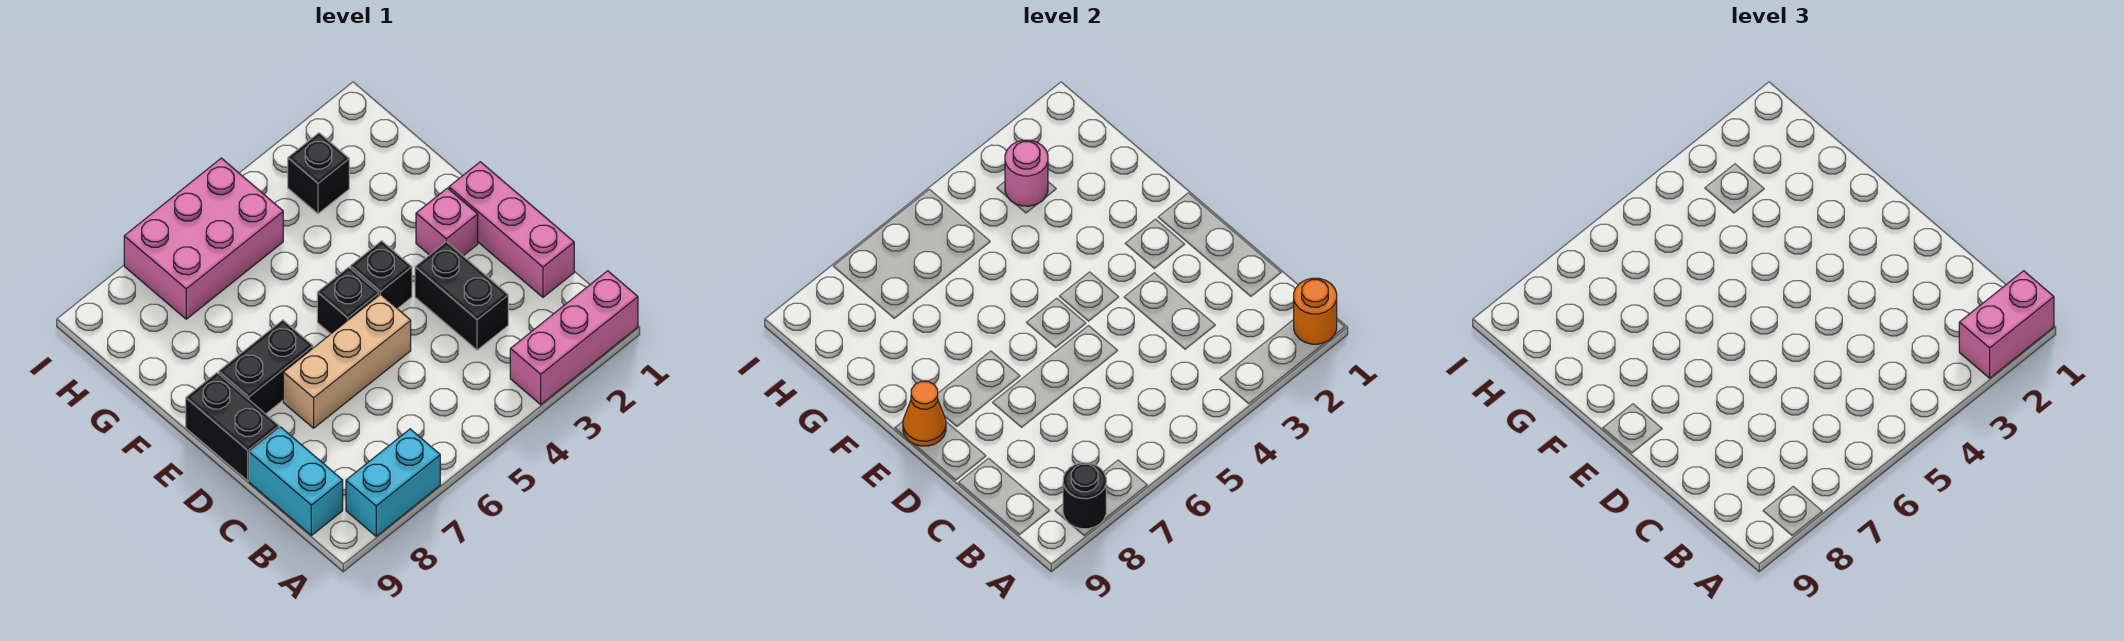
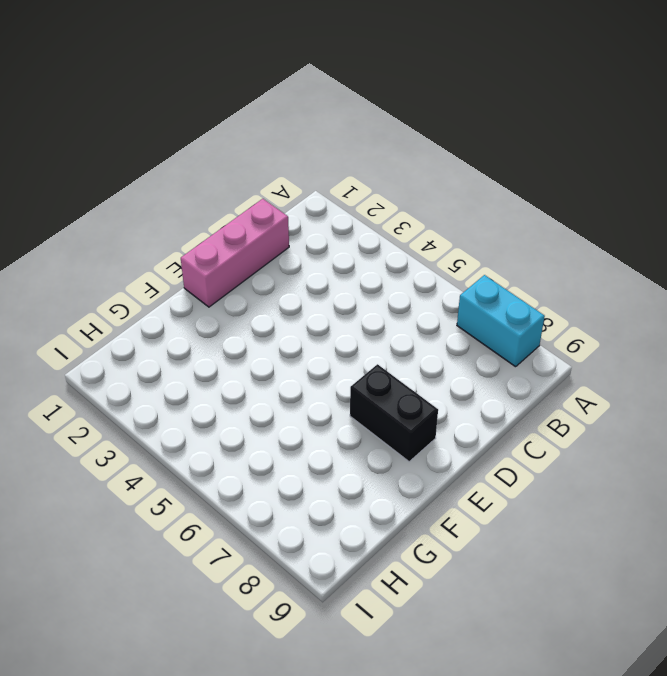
none -> pink brick A1:A3 level 1
none -> cyan brick B9:C9 level 1
none -> black brick C3:D3 level 1

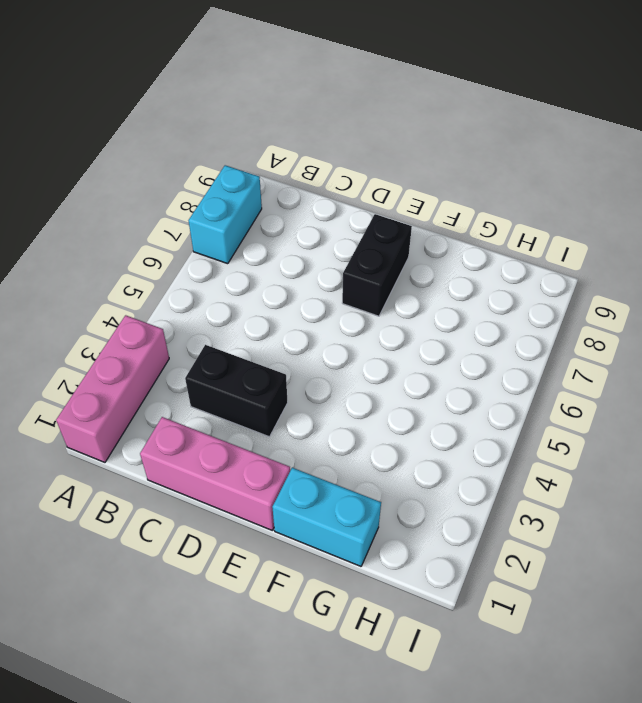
cyan brick F1:G1 level 1 -> cyan brick B9:C9 level 1
none -> tan brick D5:D7 level 1
none -> black brick D9:E9 level 1
none -> pink brick E2 level 1

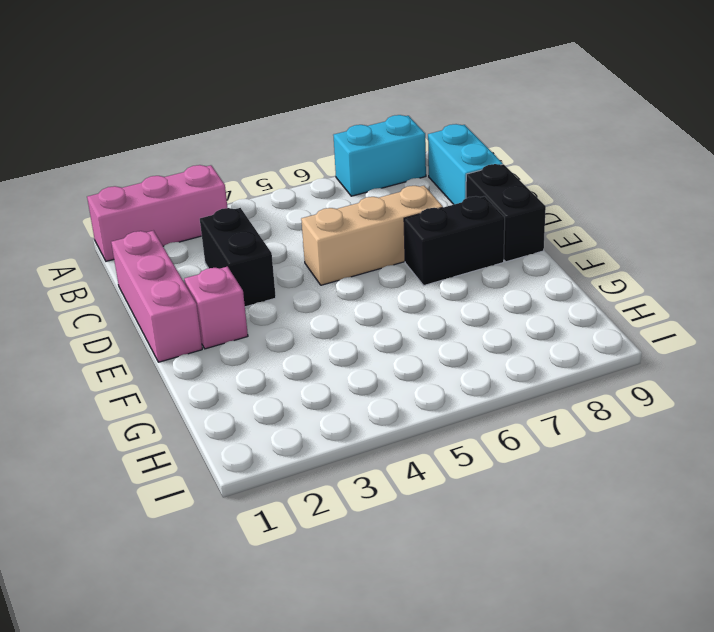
none -> black brick E4 level 1
none -> black brick E5 level 1
none -> black brick H3 level 1

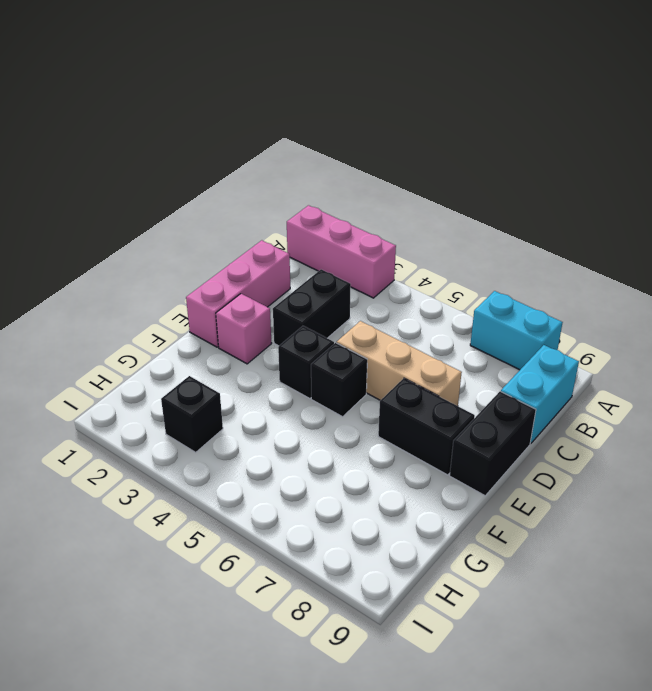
none -> pink brick H5:I7 level 1
none -> orange round brick A1 level 2
none -> black round brick A8 level 2

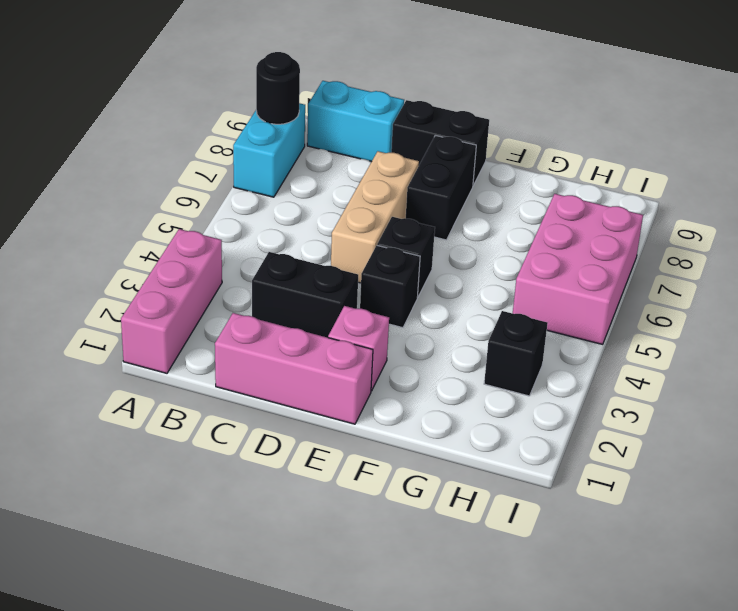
none -> orange round brick A1 level 2
none -> orange cone E9 level 2
none -> pink round brick H3 level 2

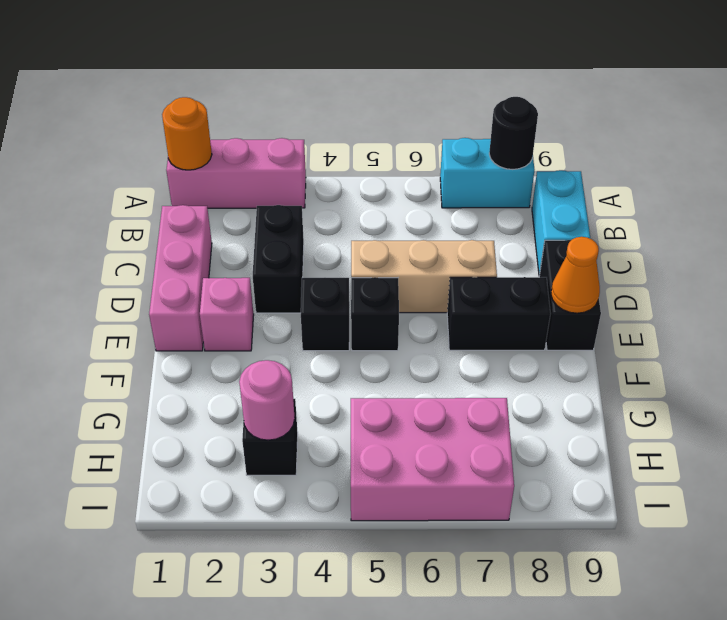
none -> pink brick A1:A2 level 3

